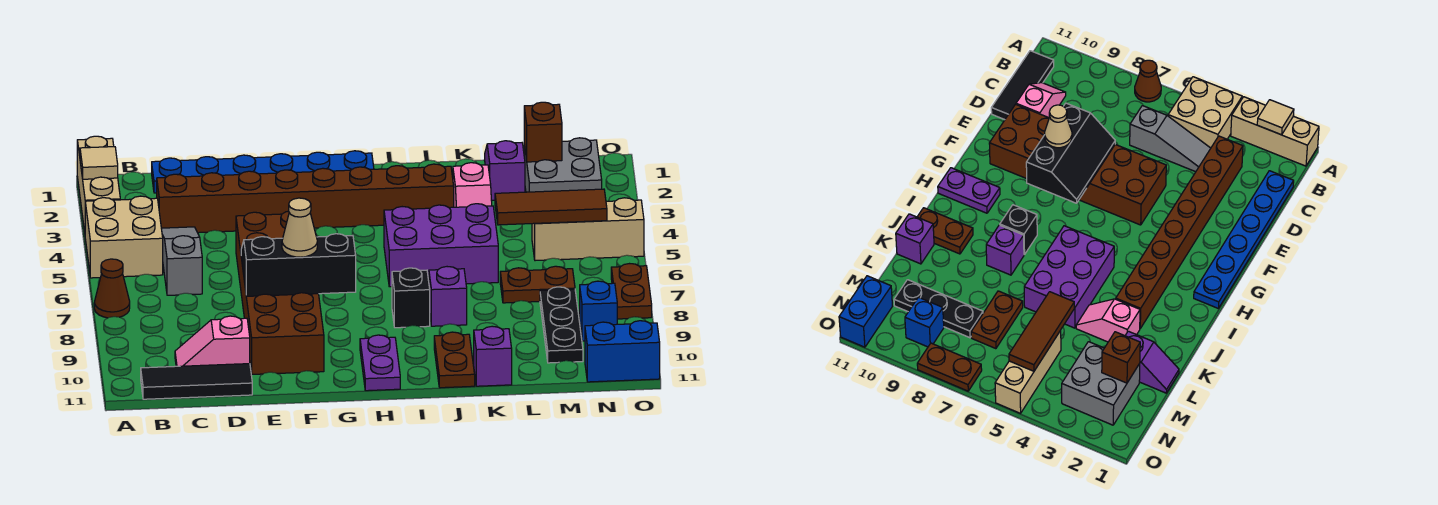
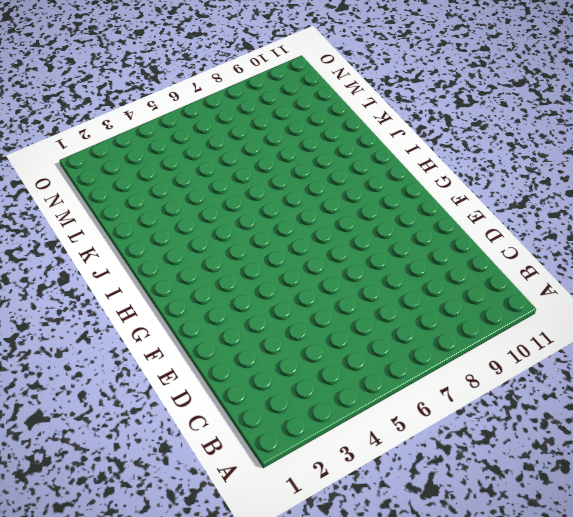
none -> tan brick A1:A3 level 1
none -> tan brick A4:B5 level 1
none -> brown cone A7 level 1

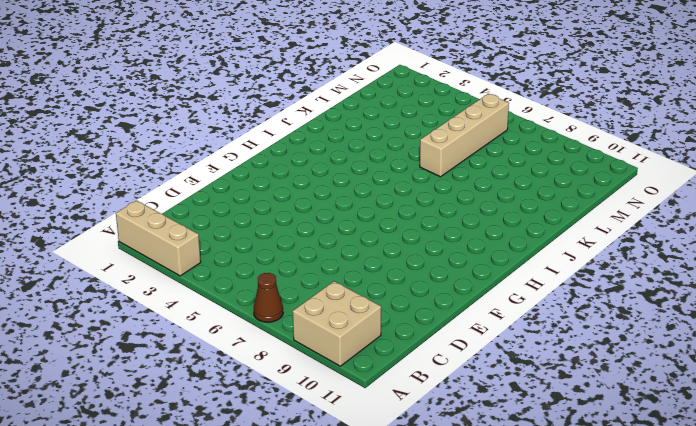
tan brick A9:B10 level 1 -> tan brick A4:B5 level 1
tan brick K6:N6 level 1 -> purple brick I5:K6 level 1
none -> black tile B11:D11 level 1
none -> blue plate C1:H1 level 1
none -> brown brick C3:J3 level 1

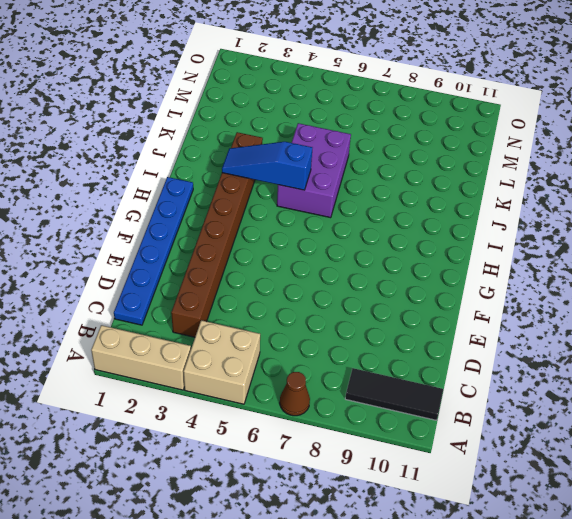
black tile B9:B11 level 1 -> black tile B11:D11 level 1
blue slope I3:I5 level 2 top 5 -> none
none -> grey slope C4:C6 level 1 top 6
none -> pink slope C10:D10 level 1 top D
none -> brown brick E5:F10 level 1

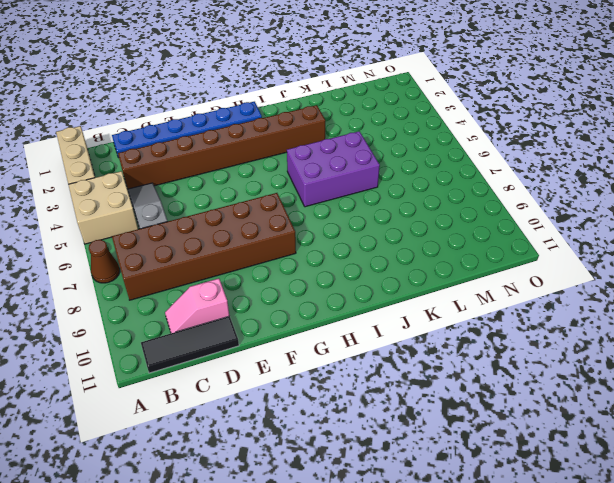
brown brick B7:G8 level 1 -> brown brick E5:F10 level 1
none -> purple plate H10:H11 level 1
none -> black brick I8 level 1
none -> purple brick J8 level 1

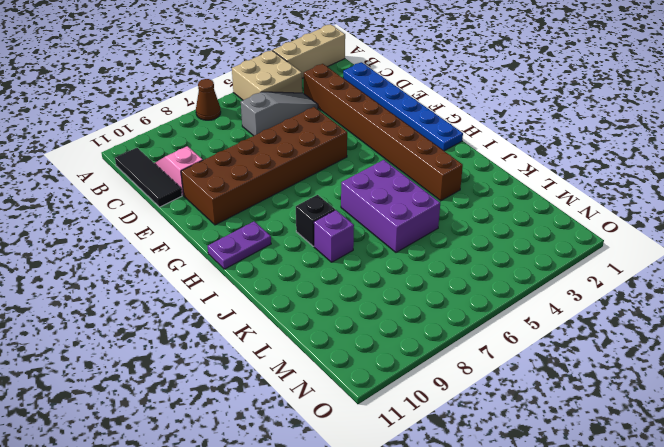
none -> brown plate J10:J11 level 1
none -> pink slope K3:K4 level 1 top 3
none -> purple brick K11 level 1

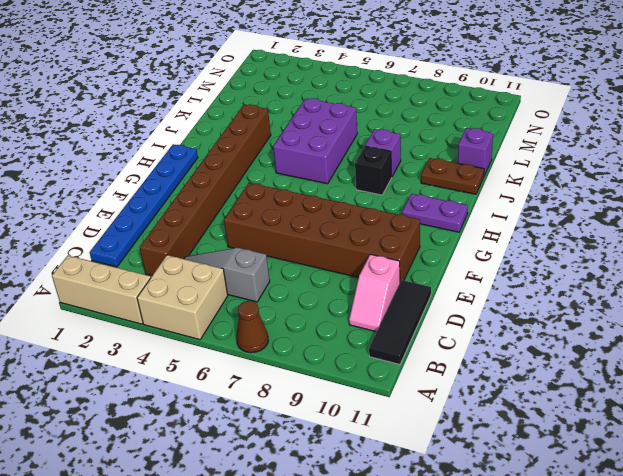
none -> pink slope K3:K4 level 1 top 3
none -> purple slope L1:L2 level 1 top 2
none -> brown plate L7:M7 level 1

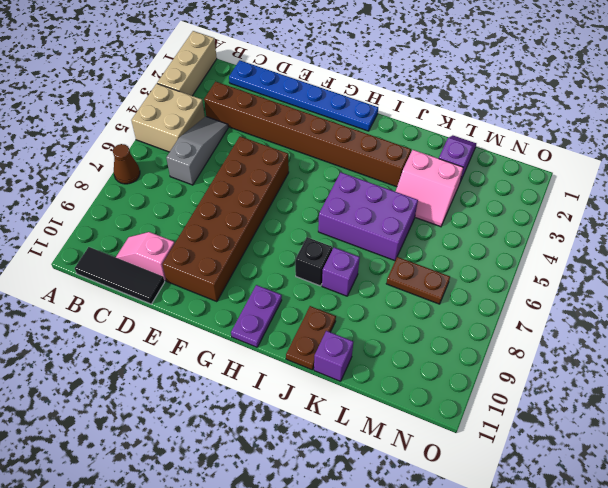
pink slope K3:L4 level 1 top 3 -> pink slope K3:K4 level 1 top 3
none -> grey brick M2:N3 level 1
none -> tan brick M5:O5 level 1
none -> black plate M8:M10 level 1

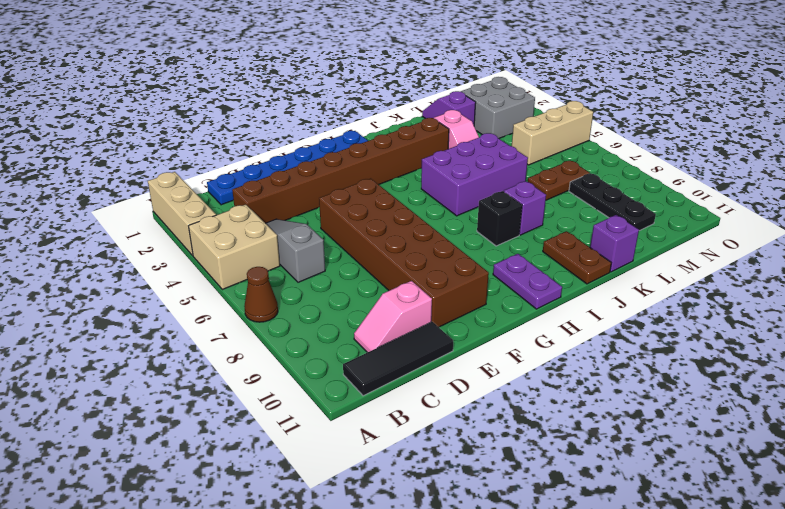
none -> blue brick N9 level 1
none -> blue brick N11:O11 level 1
none -> brown plate O7:O8 level 1

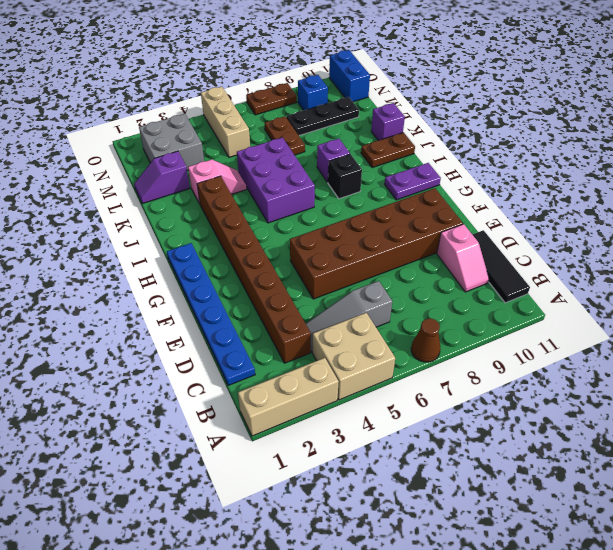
none -> tan tile A2 level 2
none -> black slope E7:G8 level 2 top 8
none -> brown tile L5:N5 level 2

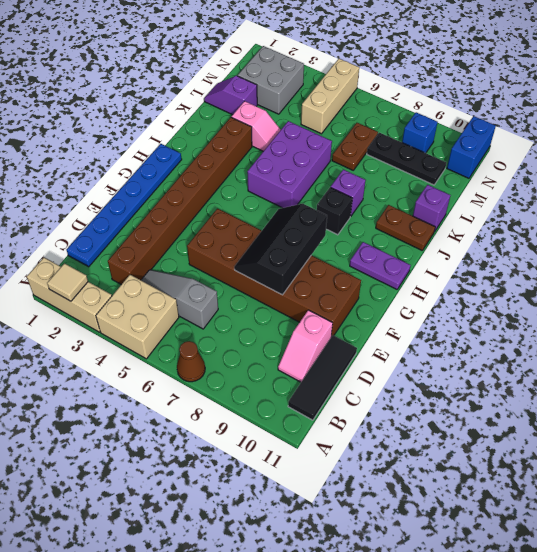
none -> brown plate O7:O8 level 1
none -> brown tile L5:N5 level 2
none -> brown brick M2 level 2

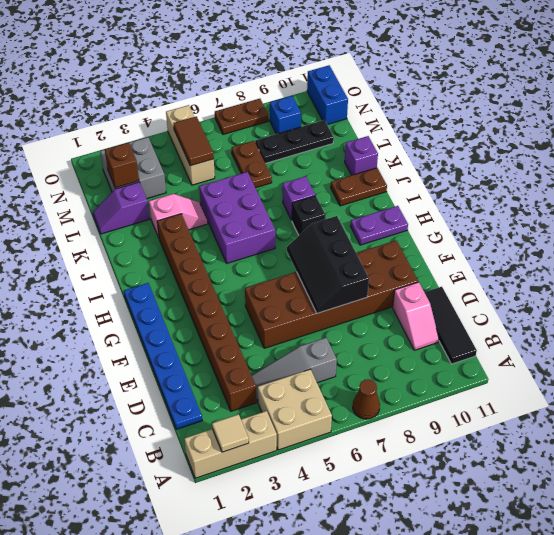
brown tile M5:N5 level 2 -> brown tile L5:N5 level 2
none -> tan cone F8 level 3

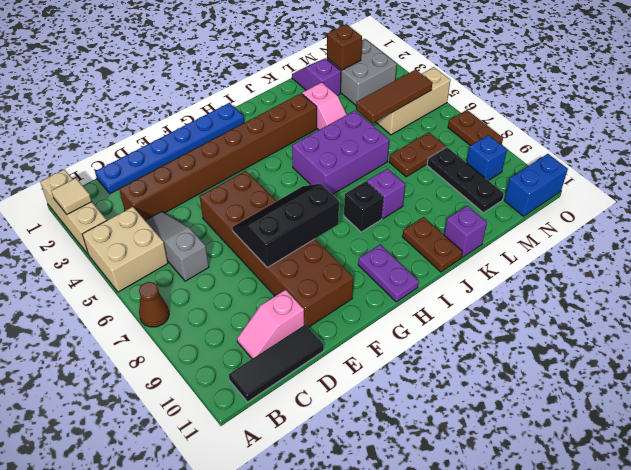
none -> tan cone F8 level 3

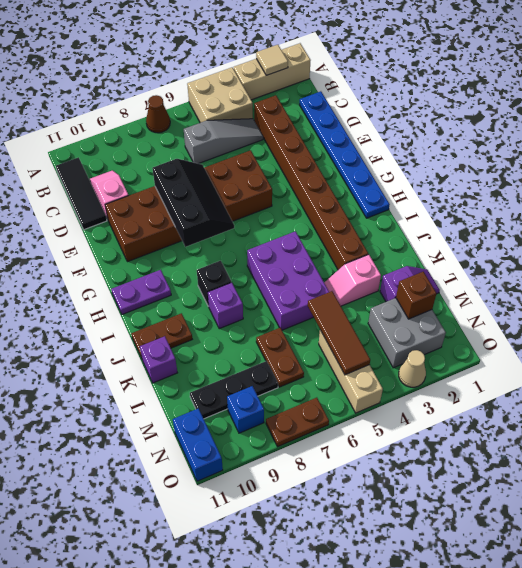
tan cone O3 level 1 -> tan cone F8 level 3

